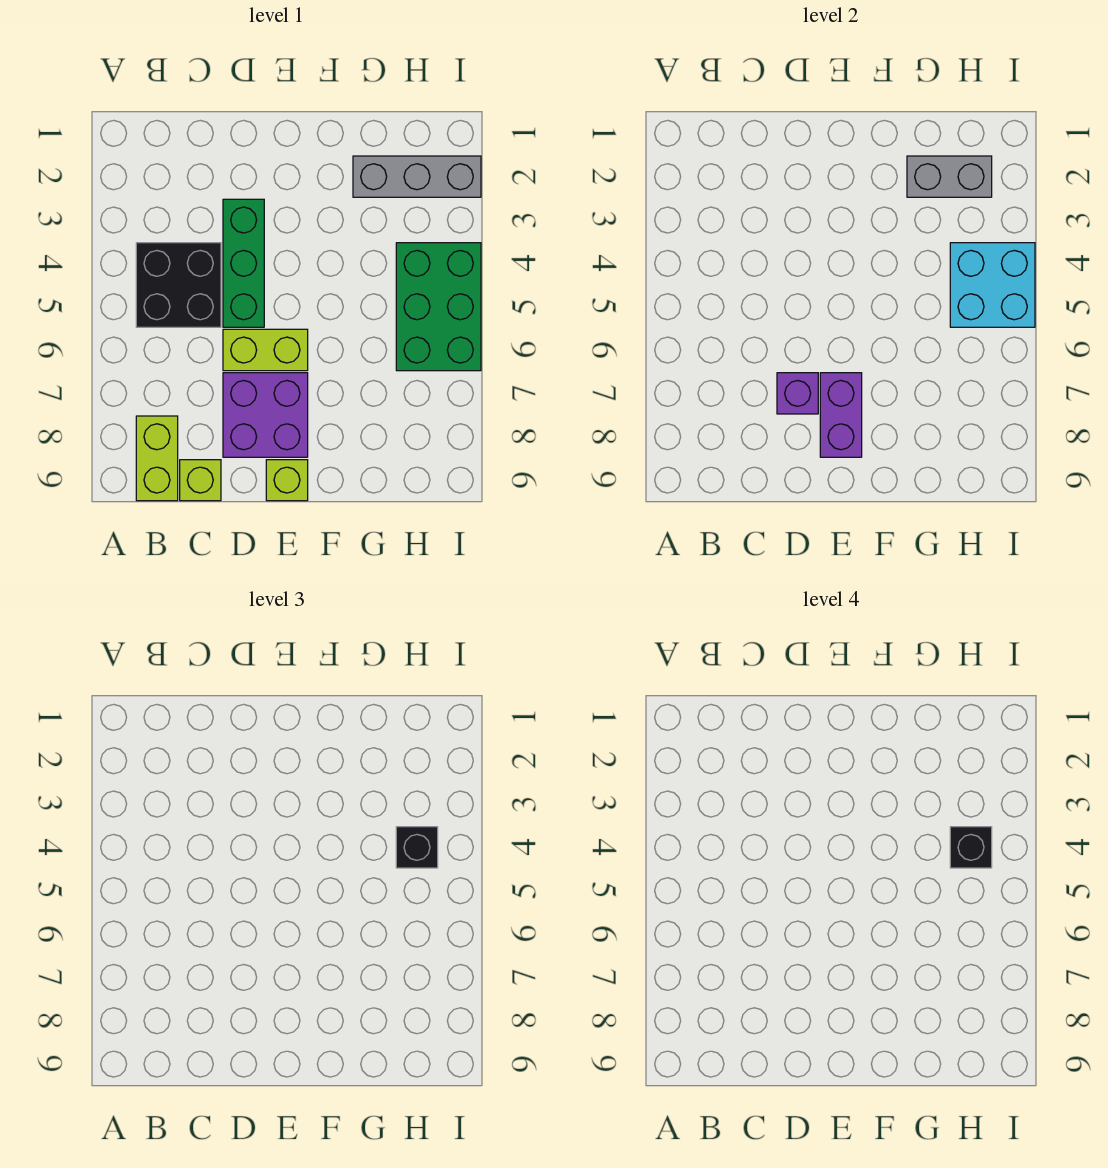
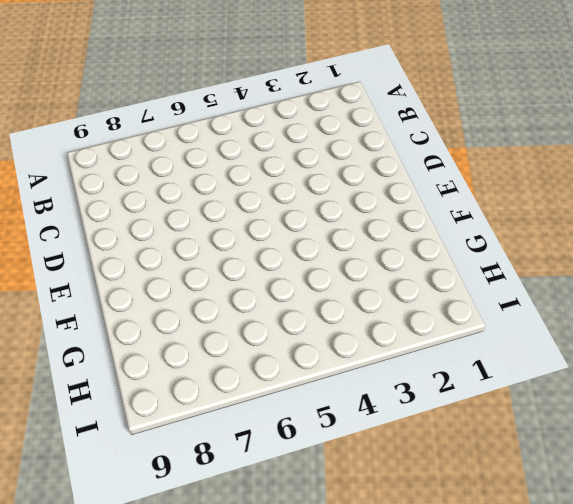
none -> black brick B4:C5 level 1
none -> lime brick B8:B9 level 1
none -> lime brick C9 level 1

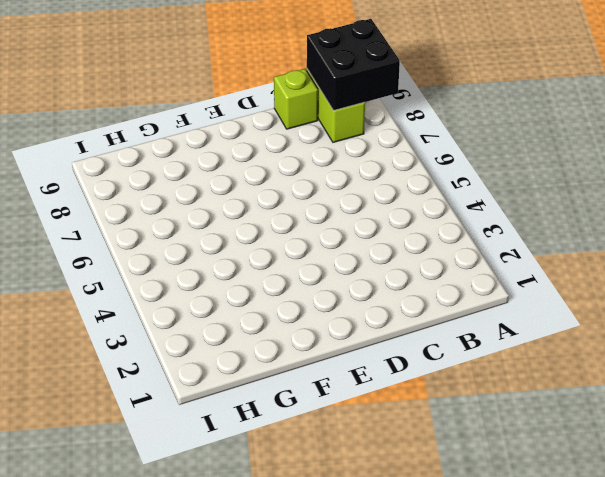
black brick A8:B9 level 2 -> black brick B4:C5 level 1
none -> green brick D3:D5 level 1
none -> lime brick D6:E6 level 1
none -> purple brick D7:E8 level 1

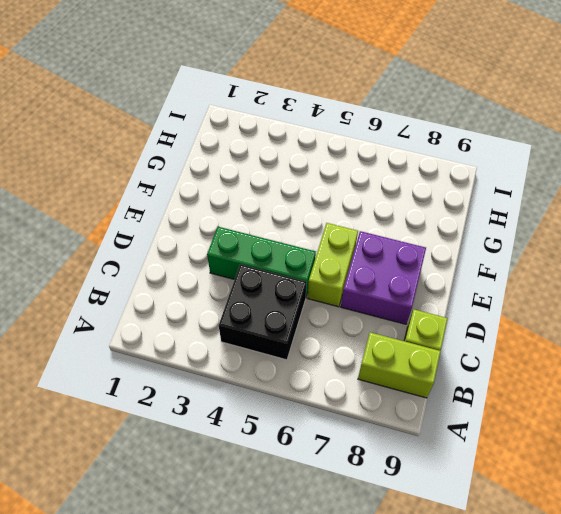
none -> lime brick E9 level 1
none -> grey brick G2:I2 level 1
none -> green brick H4:I6 level 1

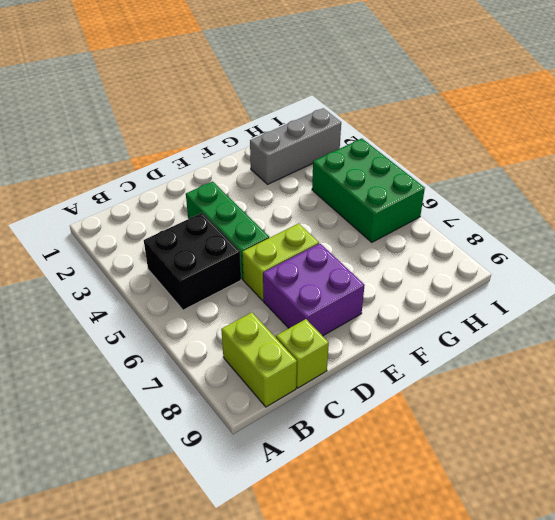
none -> lime brick E9 level 1
none -> purple brick D7 level 2
none -> purple brick E7:E8 level 2

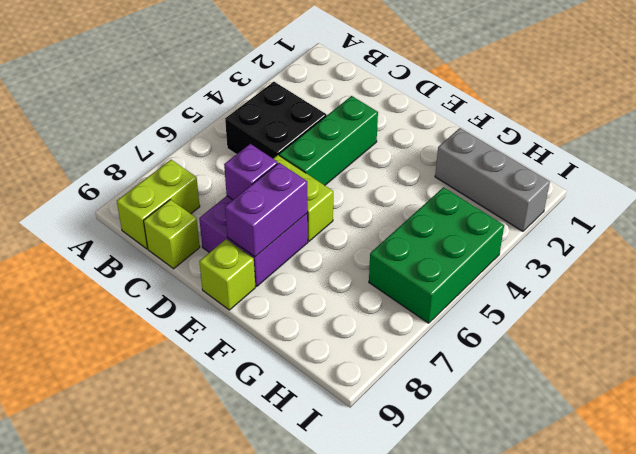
none -> grey brick G2:H2 level 2
none -> cyan brick H4:I5 level 2
none -> black brick H4 level 3

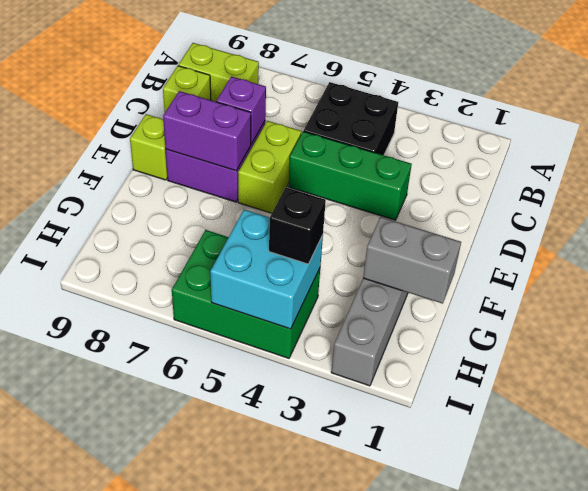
grey brick G1:G2 level 2 -> grey brick G2:H2 level 2
none -> black brick H4 level 4

